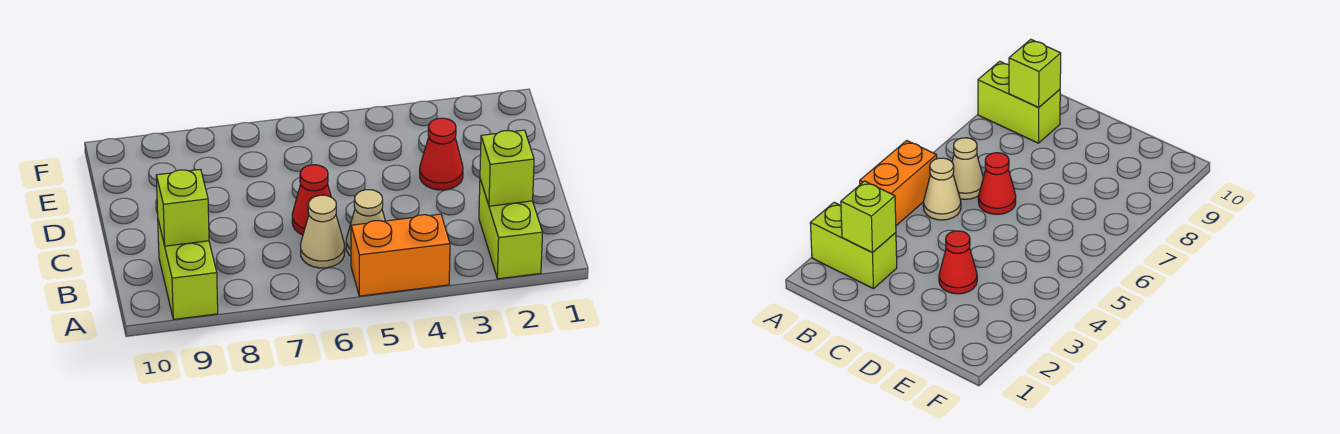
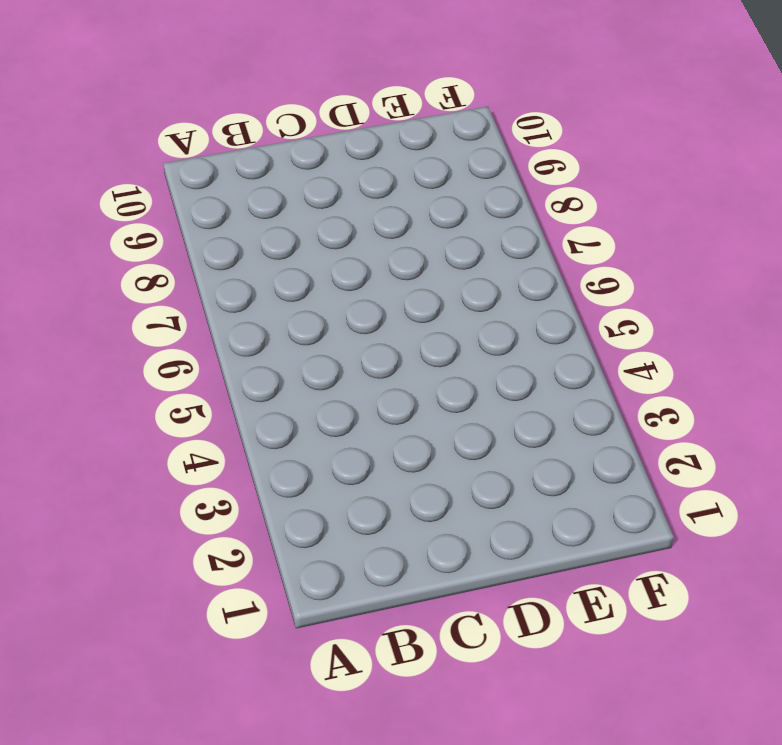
none -> lime brick A2:B2 level 1
none -> orange brick A4:A5 level 1

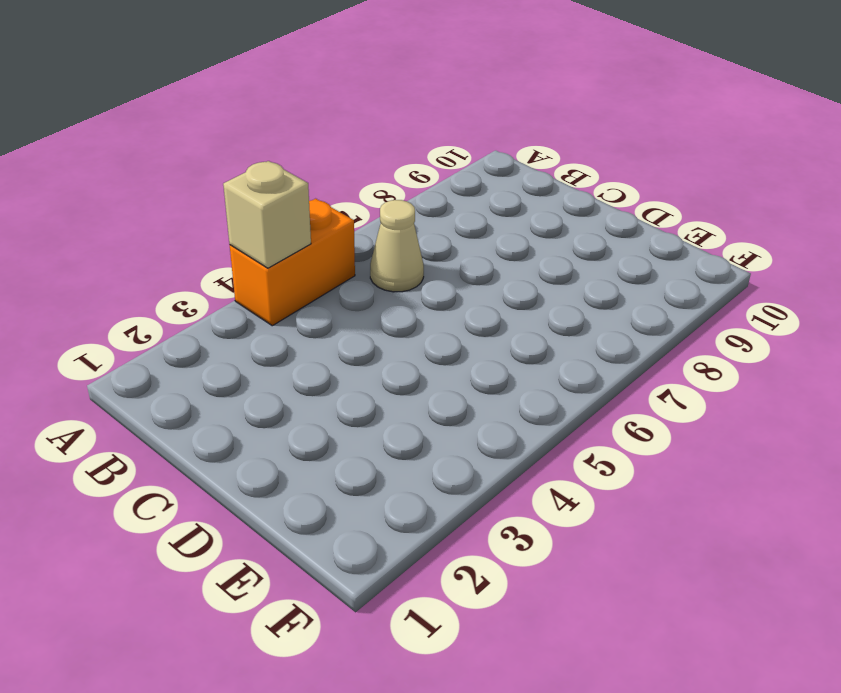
tan brick A4 level 2 -> none
none -> lime brick A2:B2 level 1
none -> lime brick A9:B9 level 1

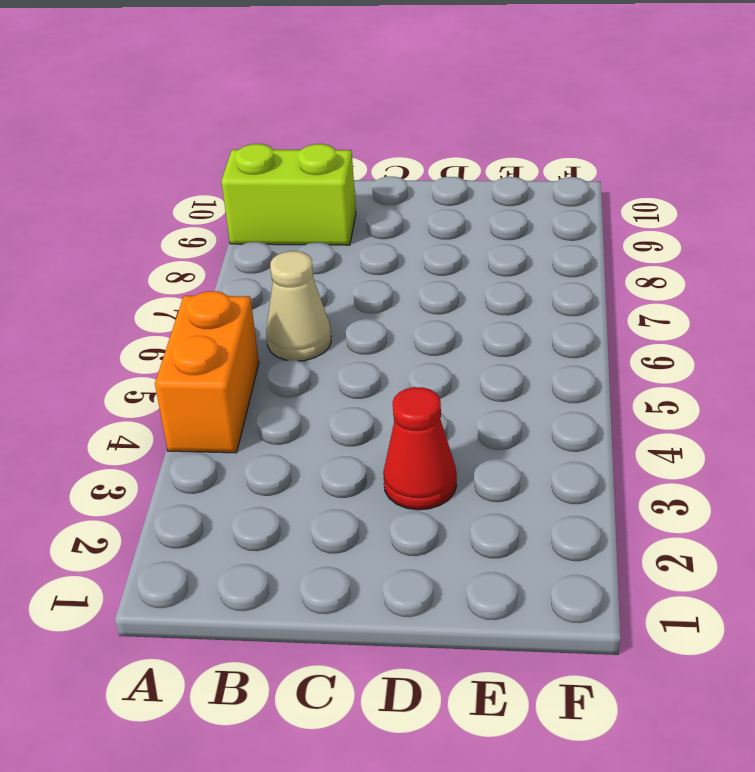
none -> lime brick A2:B2 level 1
none -> tan cone B5 level 1

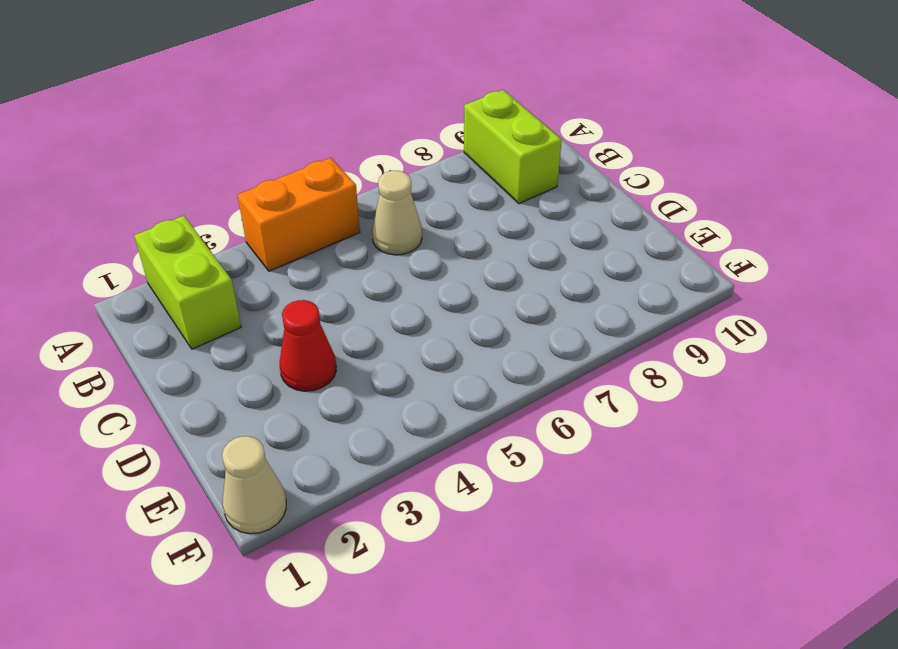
tan cone F1 level 1 -> tan cone B5 level 1
none -> red cone C6 level 1
none -> lime brick B2 level 2

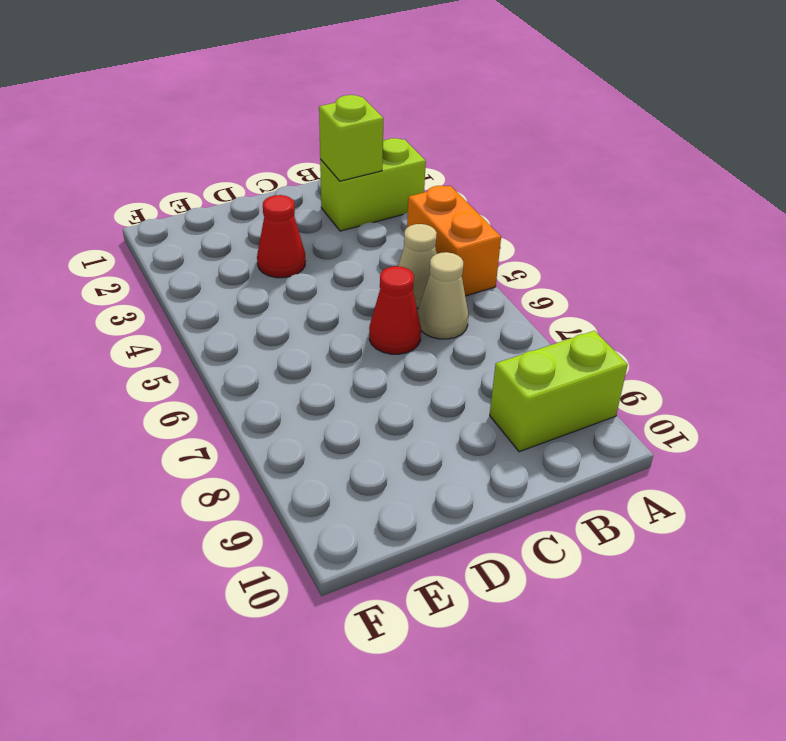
none -> lime brick B9 level 2

